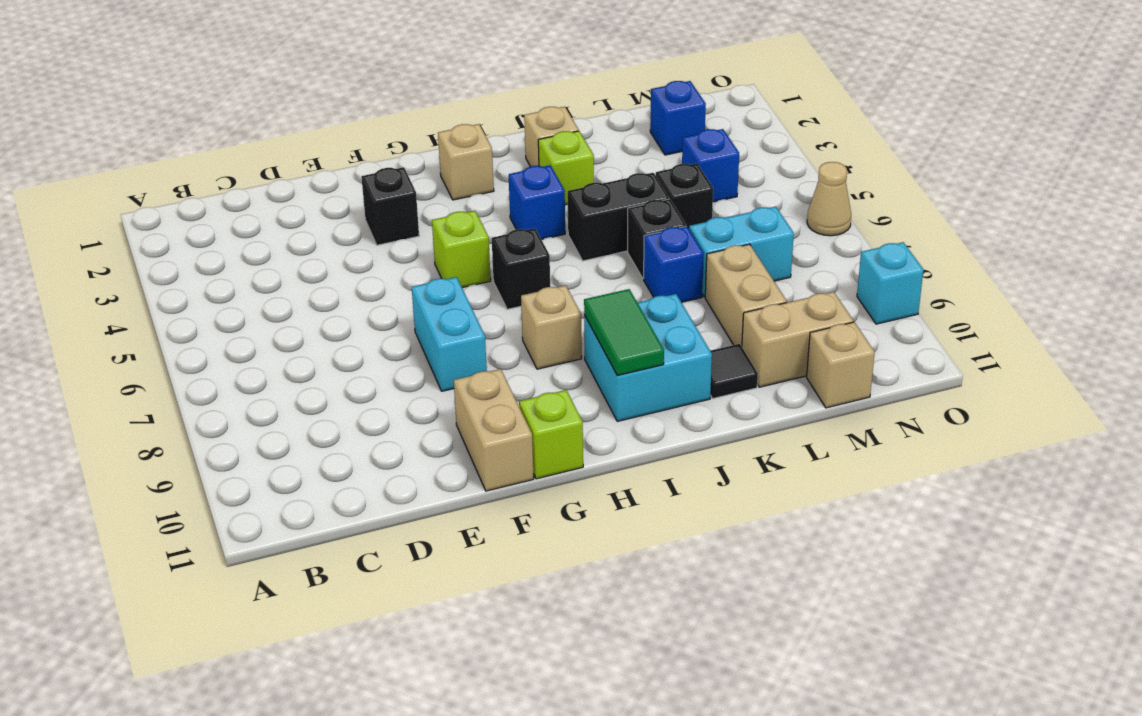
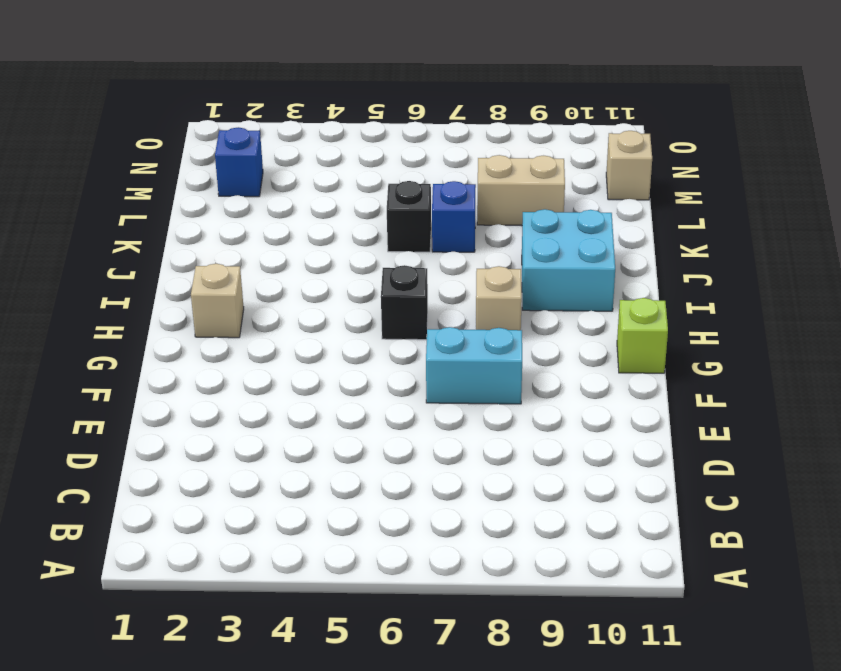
none -> black brick F3 level 1
none -> tan brick F10:F11 level 1
none -> lime brick G5 level 1

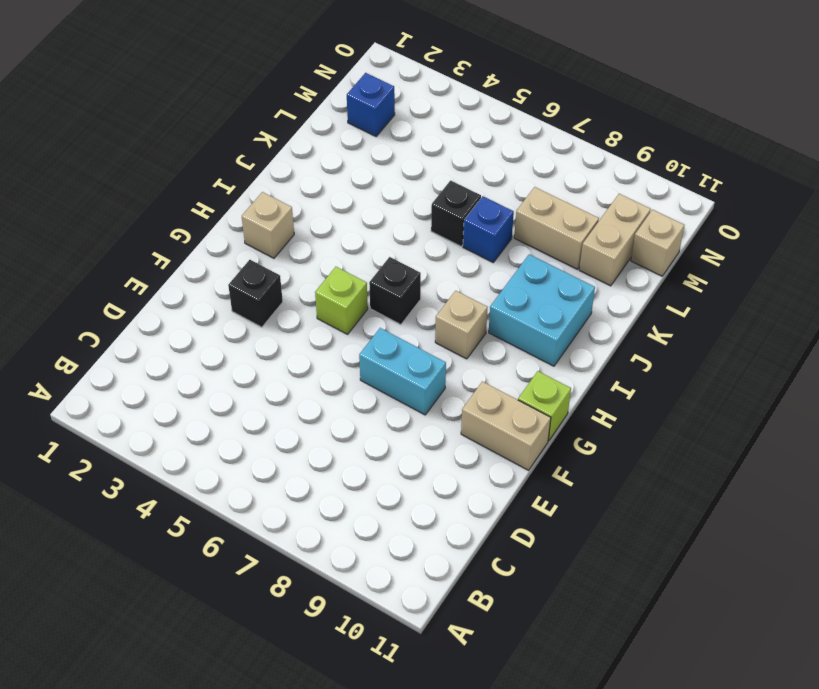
none -> blue brick I4 level 1
none -> tan brick J2 level 1
none -> lime brick J3 level 1

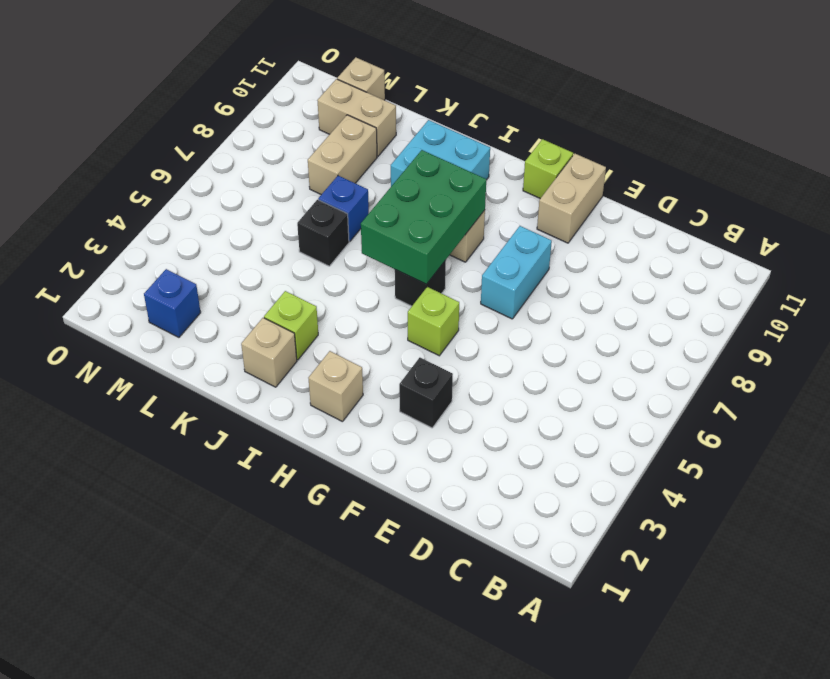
green brick H6:I8 level 2 -> none
none -> blue brick I4 level 1
none -> black brick J5:K5 level 1
none -> black tile K10 level 1

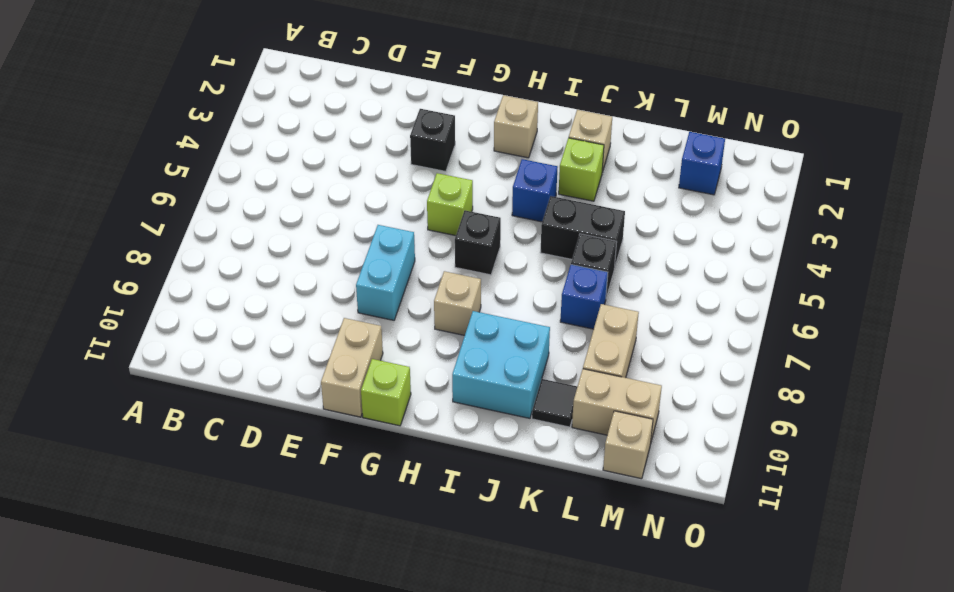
none -> black brick L5 level 1
none -> cyan brick L7:M7 level 1
none -> blue brick M4 level 1

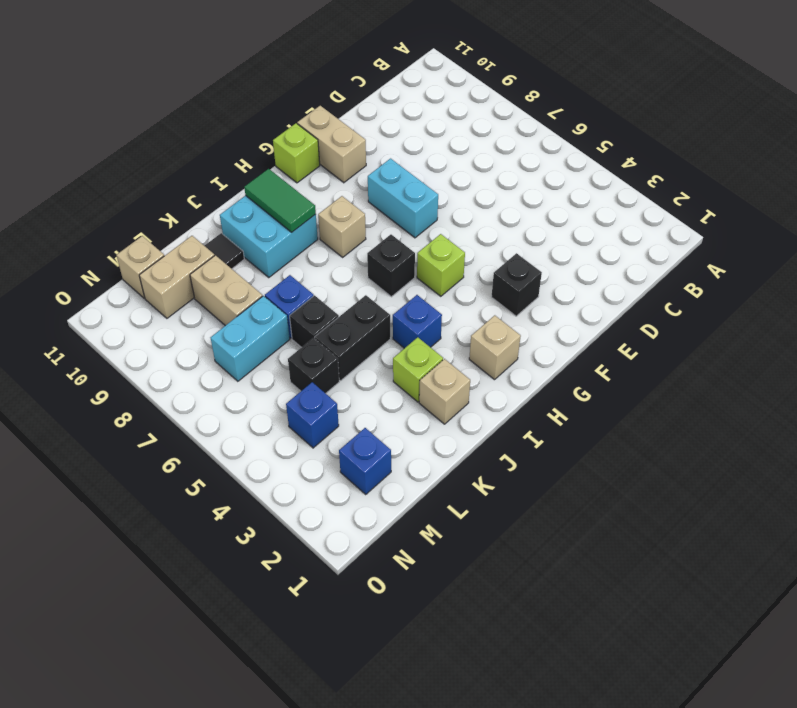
none -> tan cone O6 level 1
none -> cyan brick O9 level 1

